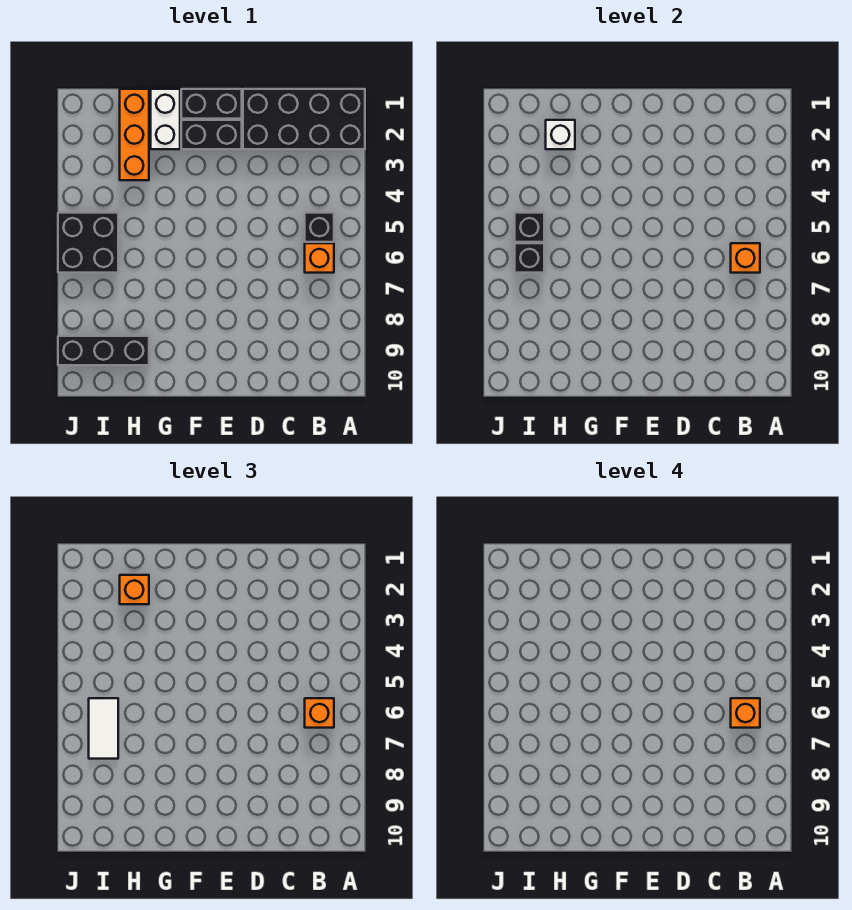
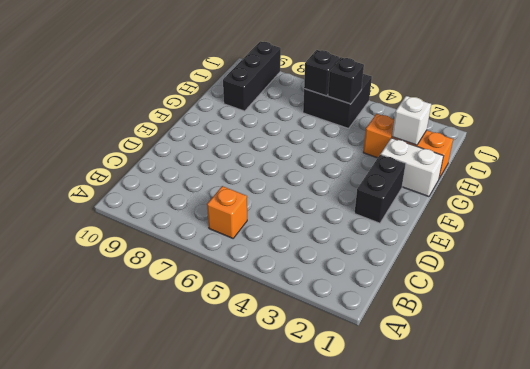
none -> black brick A1:D2 level 1
none -> black brick B5 level 1
none -> black brick E1:F1 level 1

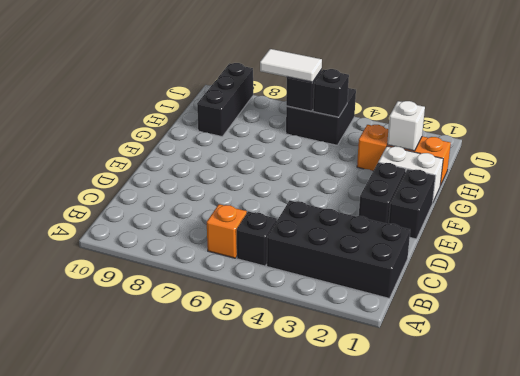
black brick B1:C4 level 1 -> black brick A1:D2 level 1
none -> orange brick B6 level 2
none -> orange brick B6 level 3
none -> orange brick H2 level 3

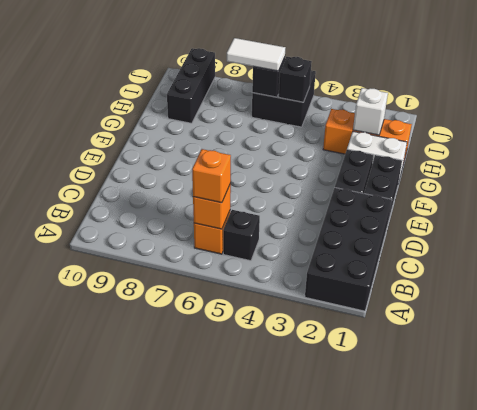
none -> orange brick H2 level 3
none -> orange brick B6 level 4

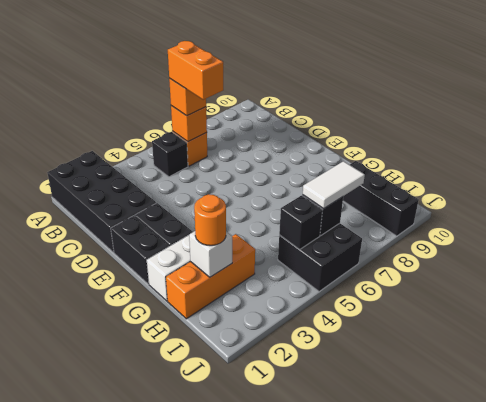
orange brick B6:C6 level 4 -> orange brick B6 level 4
orange round brick H2 level 3 -> orange brick H2 level 3

